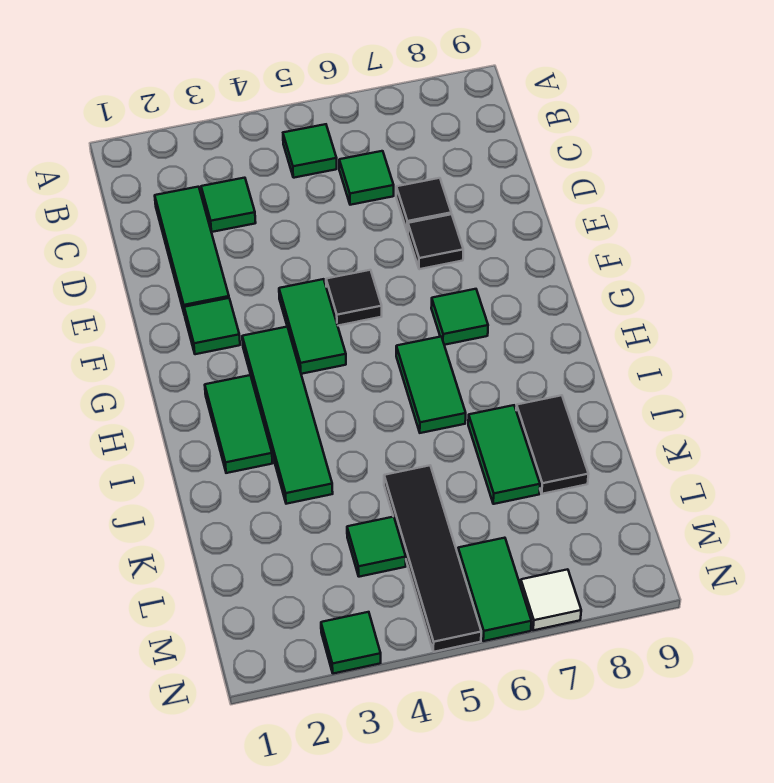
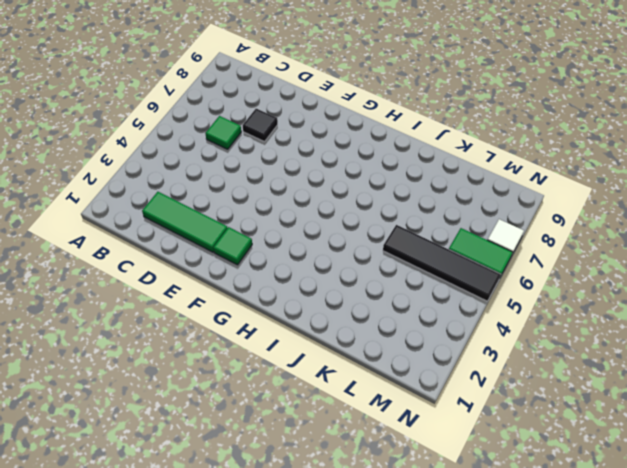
none -> green tile B5 level 1
none -> green tile C3 level 1
none -> black tile E7 level 1

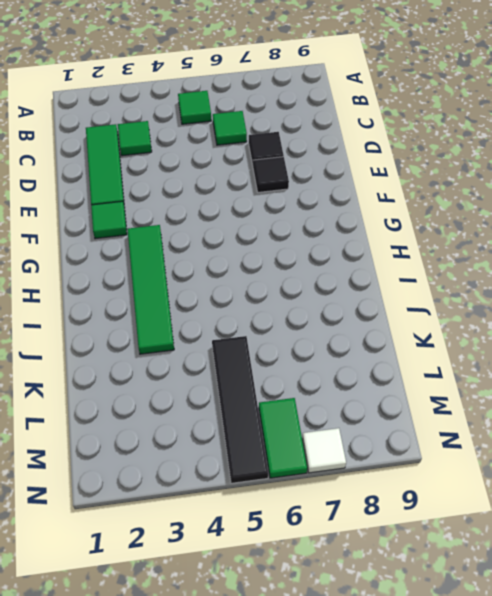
none -> green tile F4:G4 level 1
none -> black tile F5 level 1
none -> green tile G7 level 1

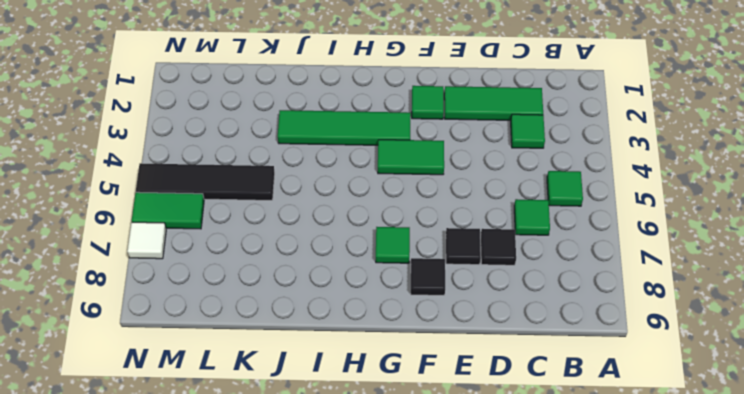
black tile F8 level 1 -> black tile F5 level 1
none -> green tile H2:I2 level 1
none -> green tile H6:I6 level 1
none -> green tile J7:K7 level 1

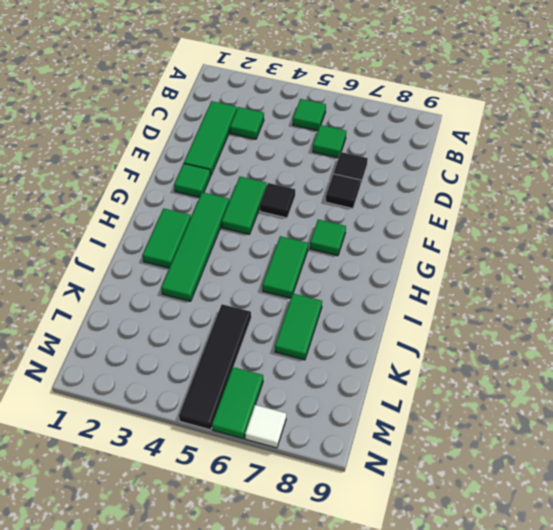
none -> black tile J8:K8 level 1
none -> green tile L4 level 1
none -> green tile N3 level 1

